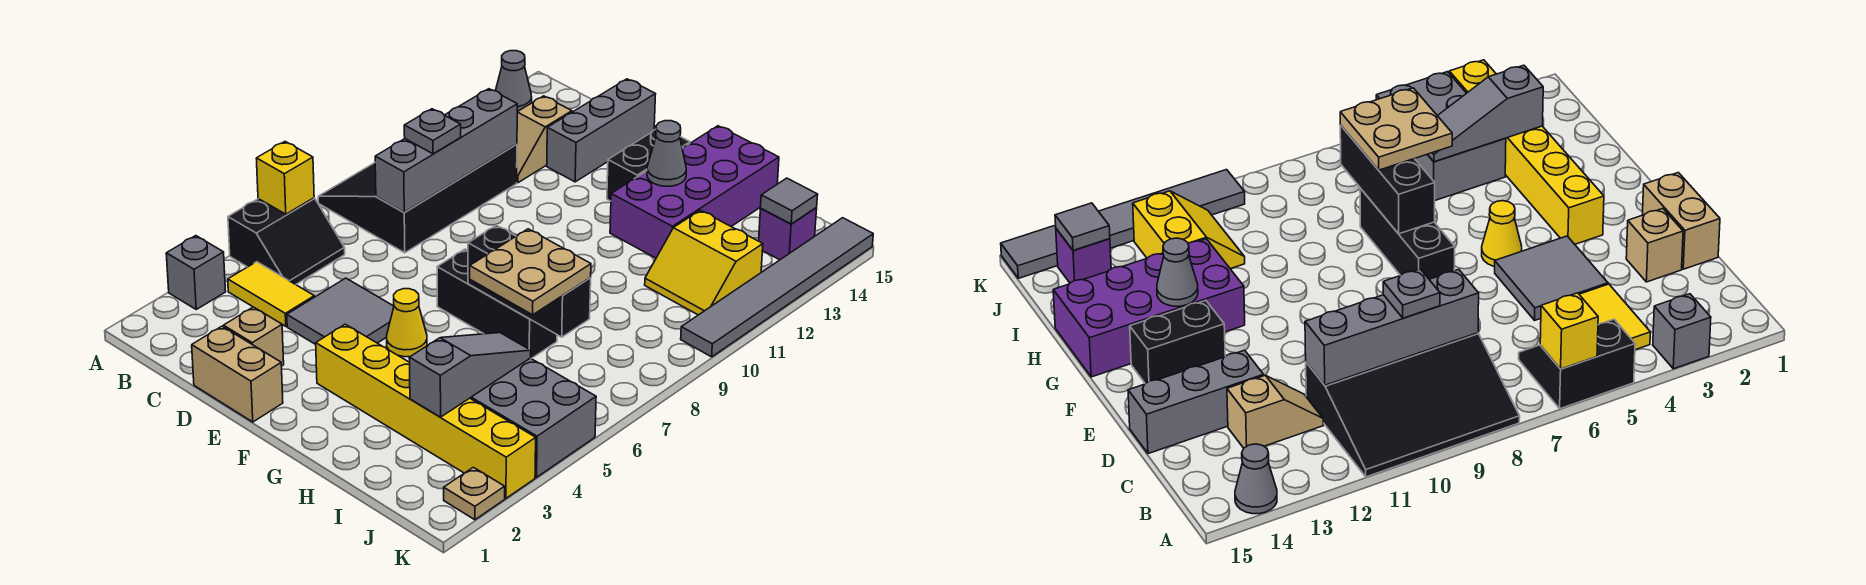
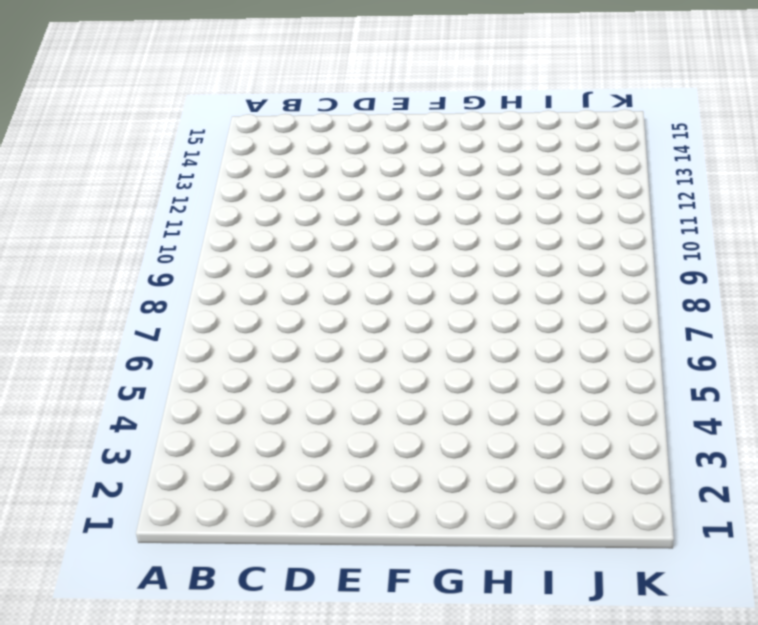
none -> grey brick A3 level 1
none -> black slope A5:B6 level 1 top A
none -> black slope A8:C11 level 1 top C

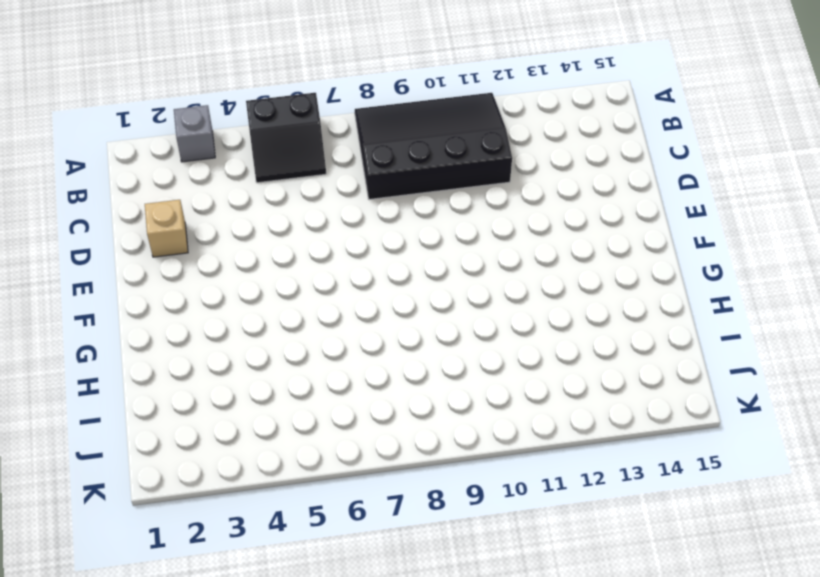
none -> grey cone A14 level 1
none -> yellow tile B4:C4 level 1
none -> tan slope C12:C13 level 1 top 13

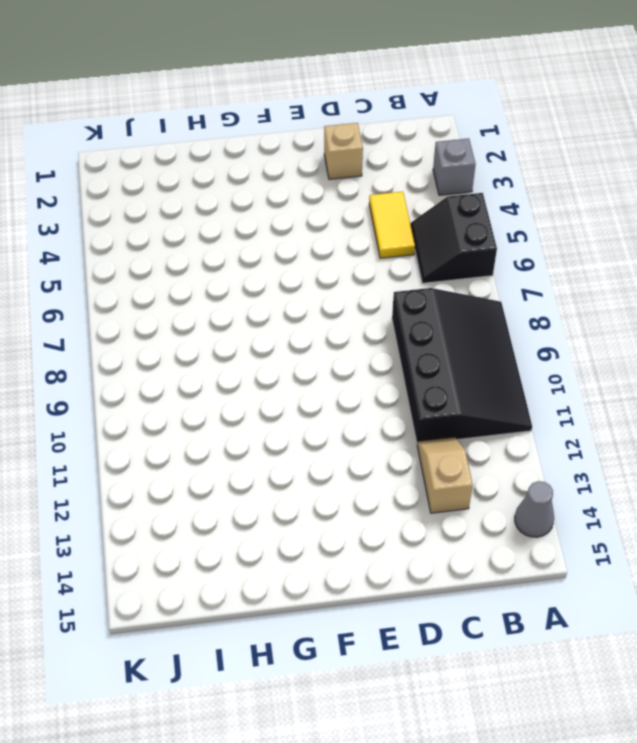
yellow tile C4:C5 level 1 -> yellow tile B4:C4 level 1
none -> tan brick D1:E1 level 1
none -> grey tile D4:E5 level 1
none -> grey brick D13:D15 level 1

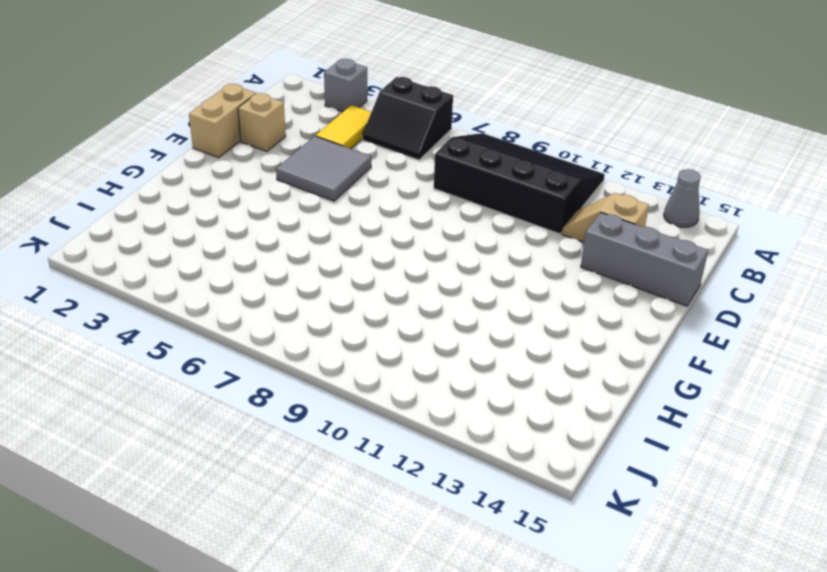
none -> yellow brick F3:K3 level 1
none -> yellow cone F5 level 1
none -> black brick F7:H7 level 1

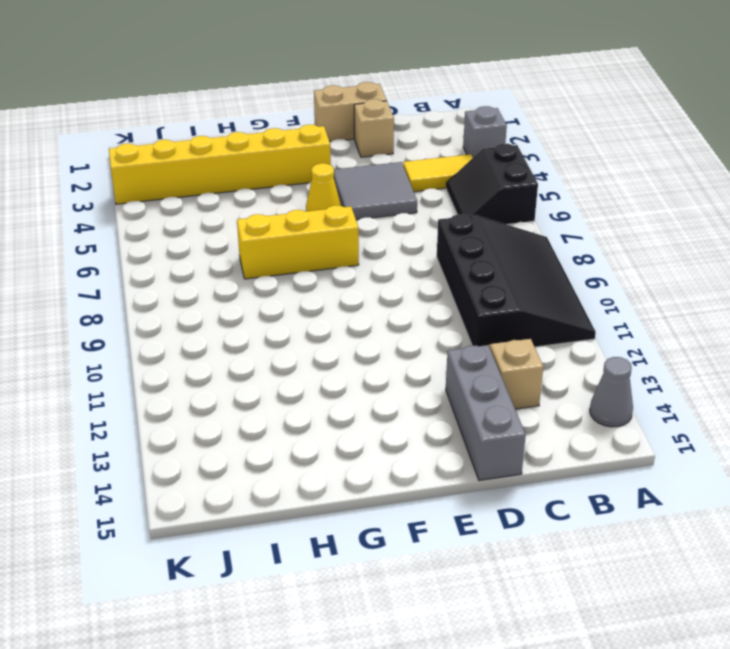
yellow brick F7:H7 level 1 -> black brick F7:H7 level 1
none -> black brick F13:F14 level 1
none -> purple brick G12:H15 level 1
none -> grey brick I4:K5 level 1

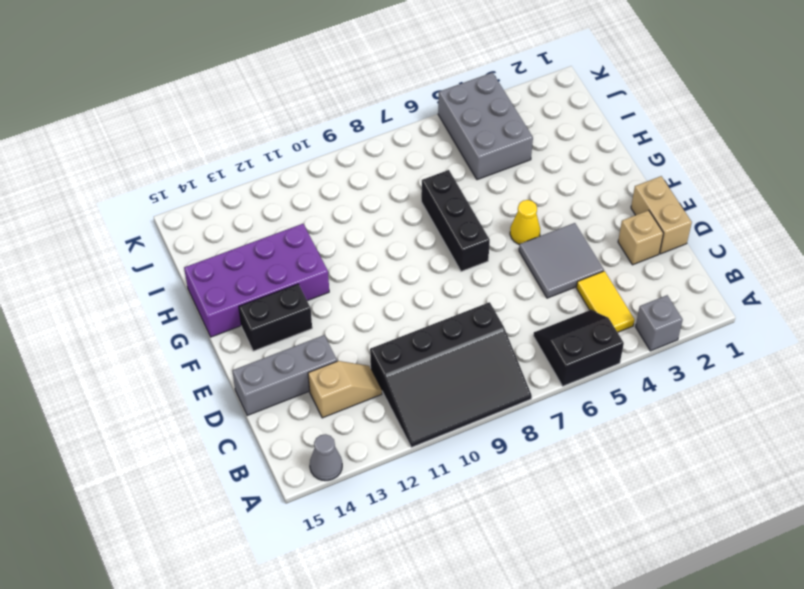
none -> yellow brick F3:K3 level 1
none -> yellow slope I11:J12 level 1 top 12
none -> purple brick J14 level 1

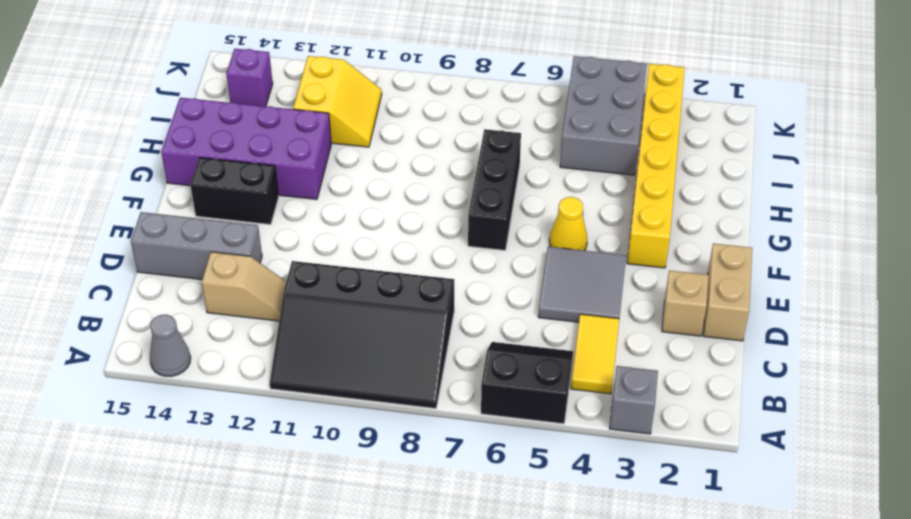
none -> tan plate K2 level 1
none -> grey tile K10:K15 level 1
none -> yellow brick A6 level 2

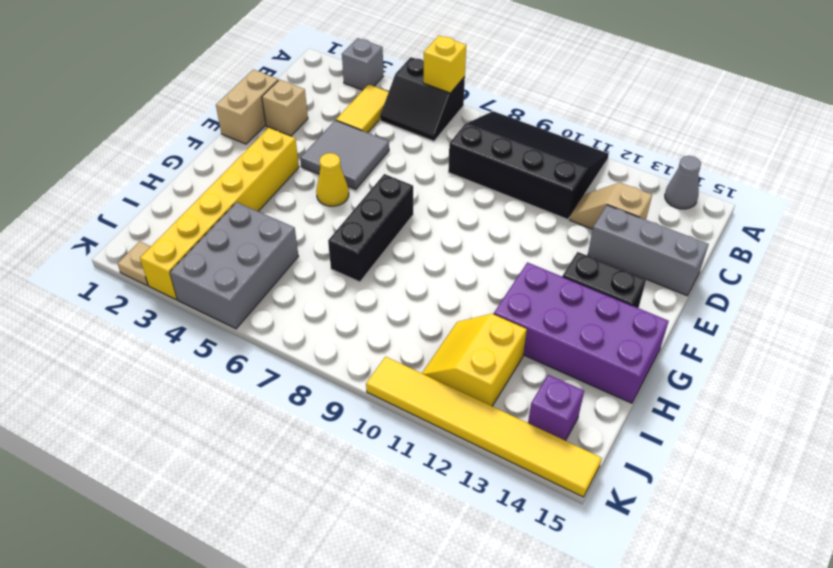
yellow tile K10:K15 level 1 -> grey tile K10:K15 level 1
none -> grey brick C8:C11 level 2
none -> black brick G7:I7 level 2
none -> grey cone G13 level 2

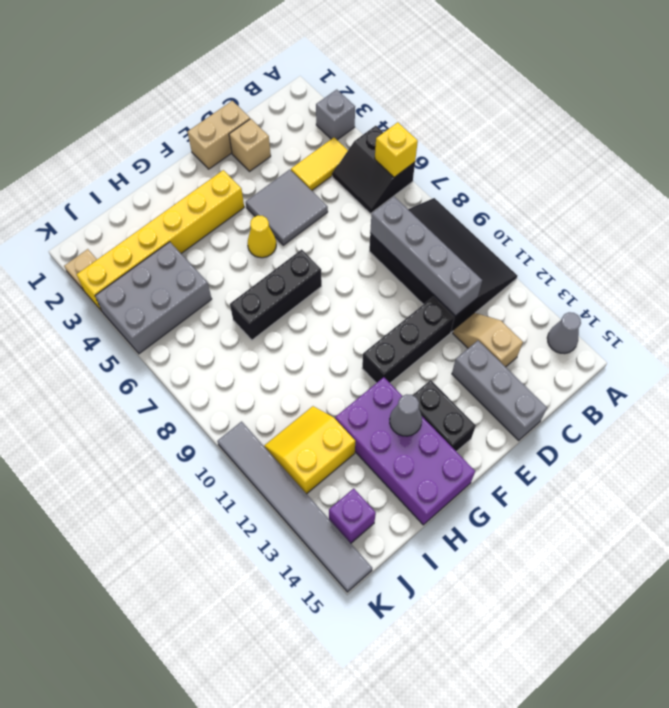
black brick D11:F11 level 1 -> black brick G7:I7 level 2
none -> grey slope I3:I5 level 2 top 3
none -> grey tile J14 level 2
none -> grey plate C9 level 3

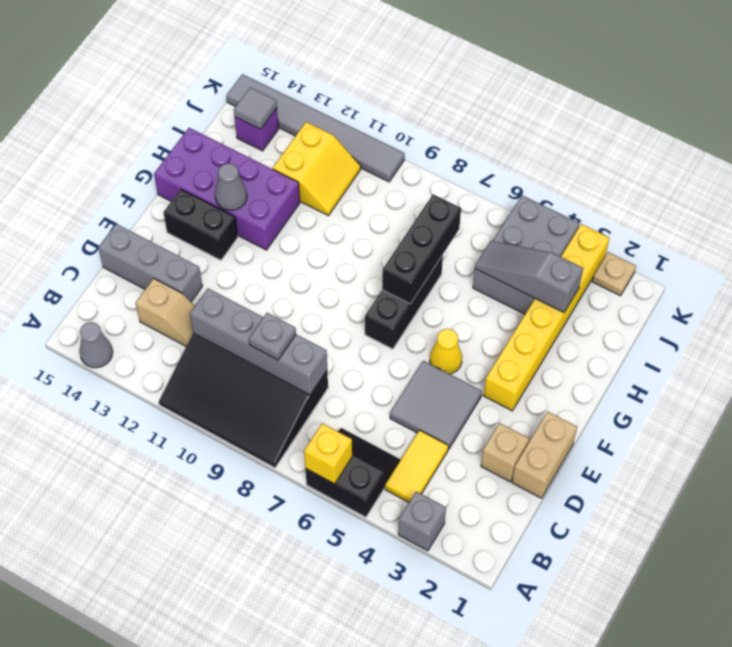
none -> tan plate H6:I7 level 3

